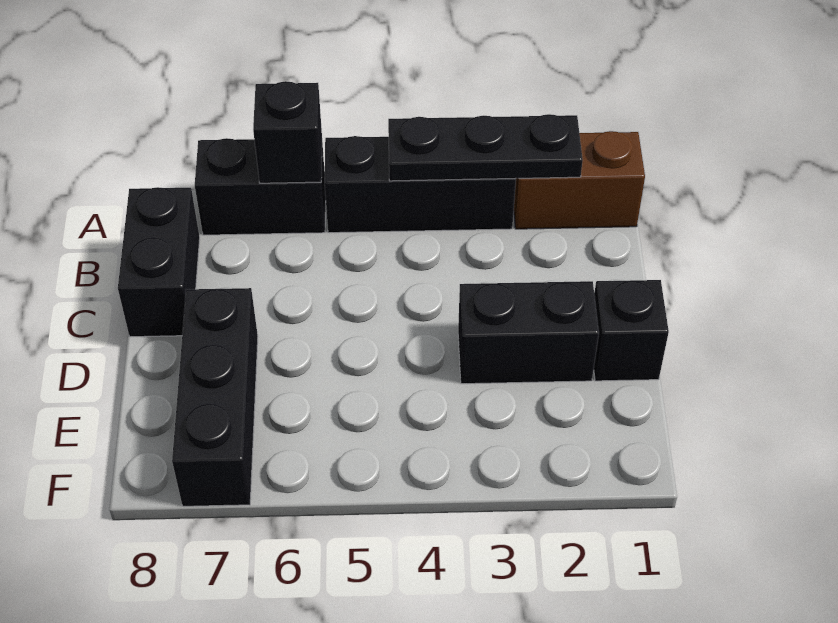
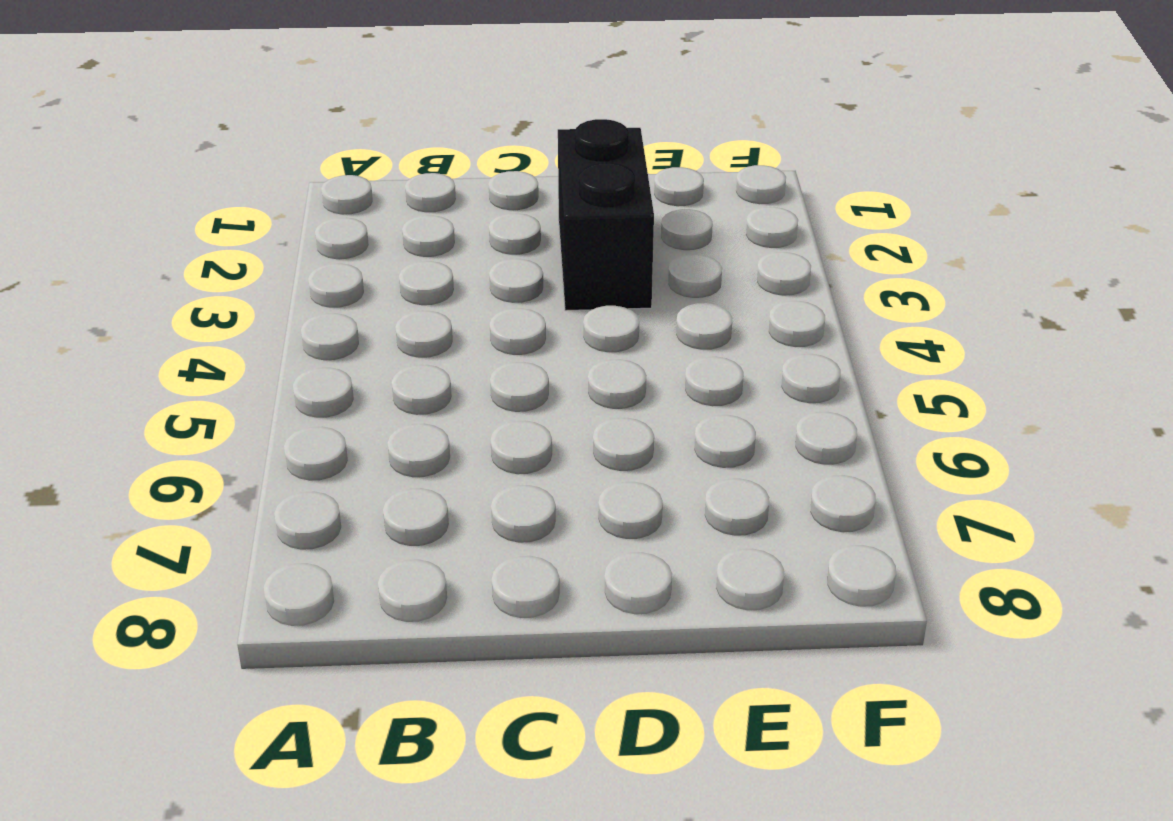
none -> brown brick A1:A2 level 1
none -> black brick A3:A5 level 1

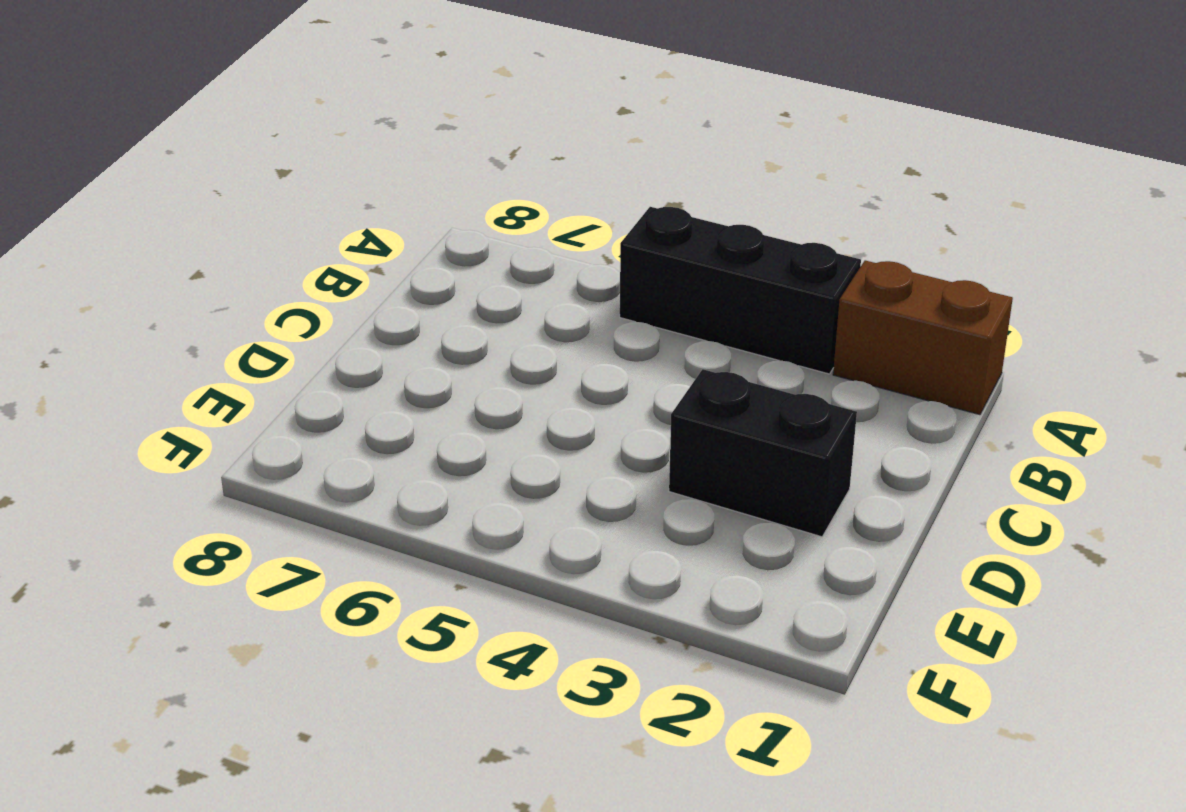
none -> black brick A6:A7 level 1
none -> black brick B8:C8 level 1

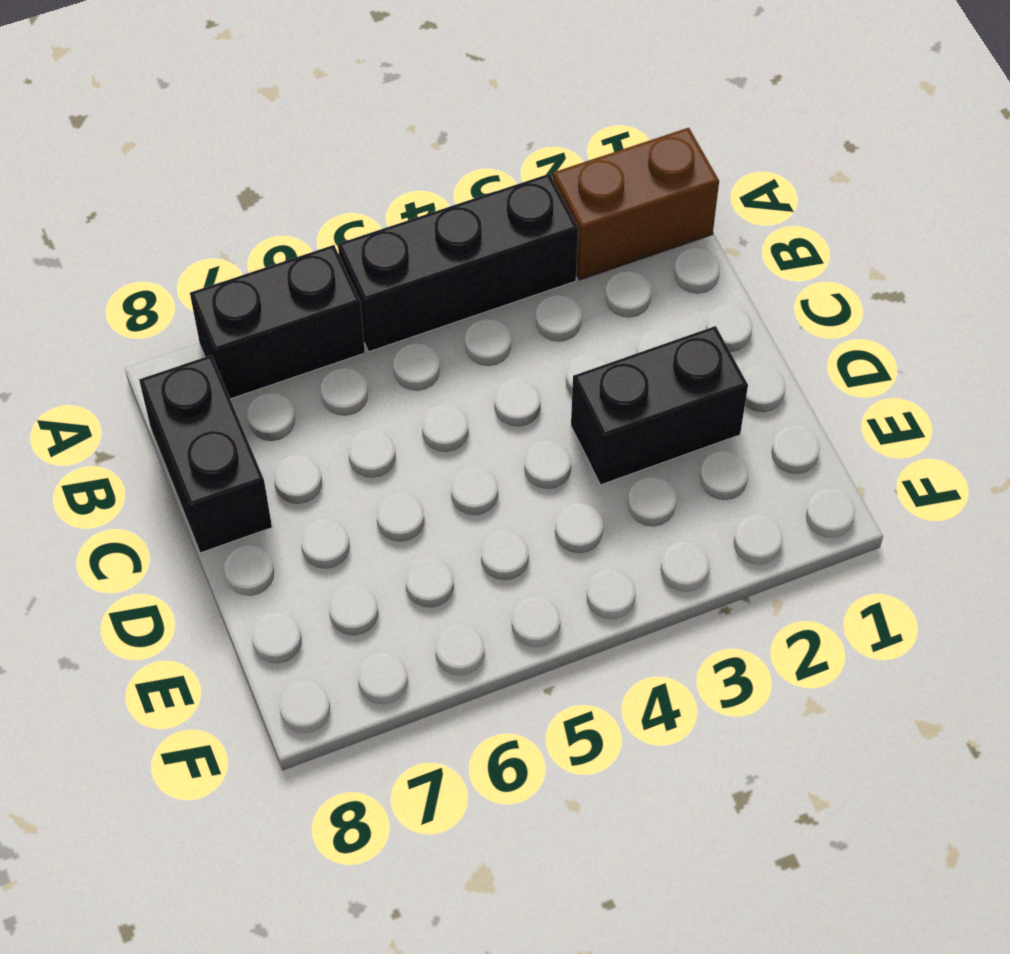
none -> black brick D1 level 1
none -> black brick D7:F7 level 1

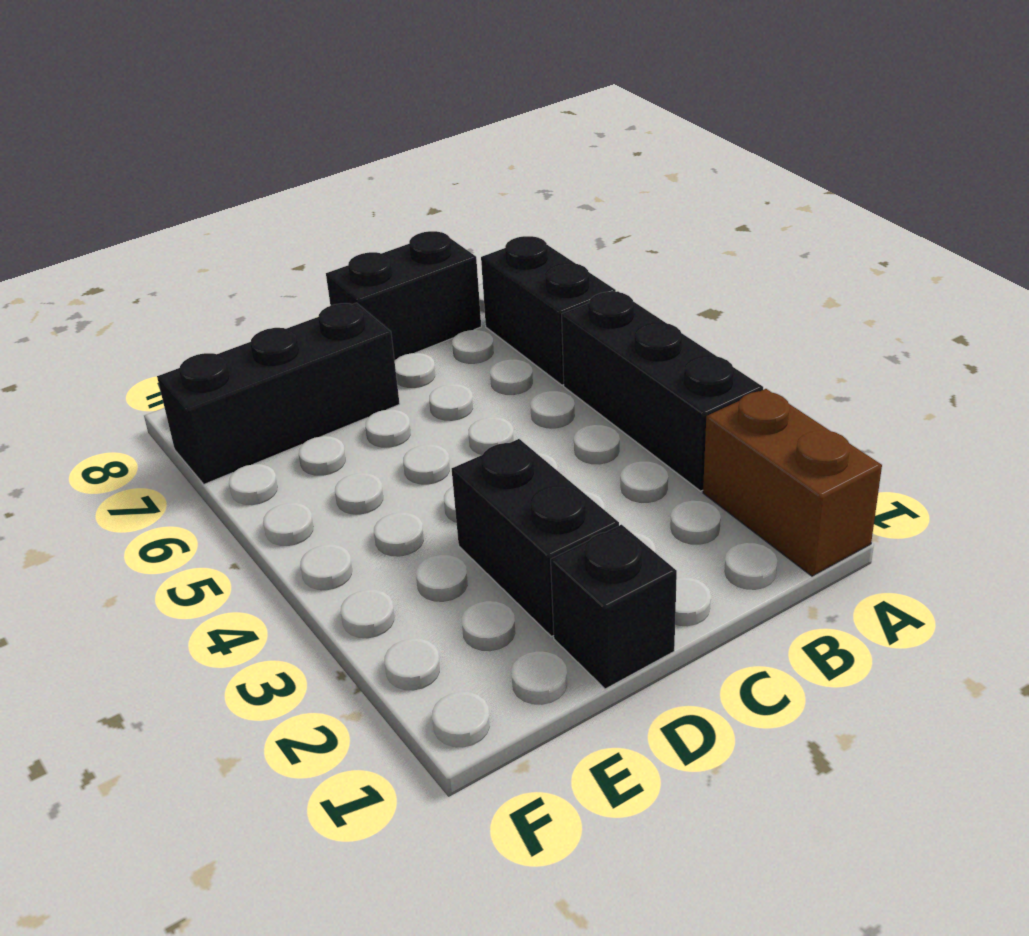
none -> black plate A2:A4 level 2
none -> black brick A6 level 2

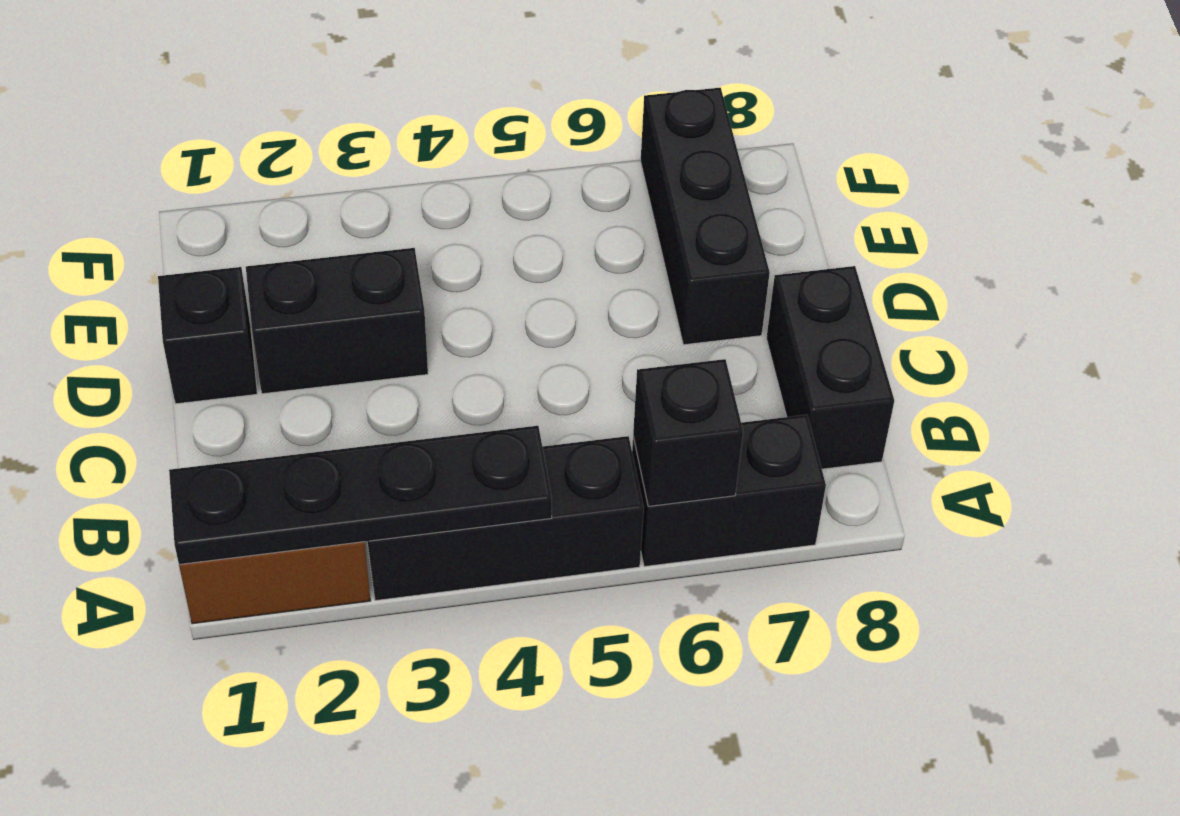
black plate A1:A4 level 2 -> black plate A2:A4 level 2

